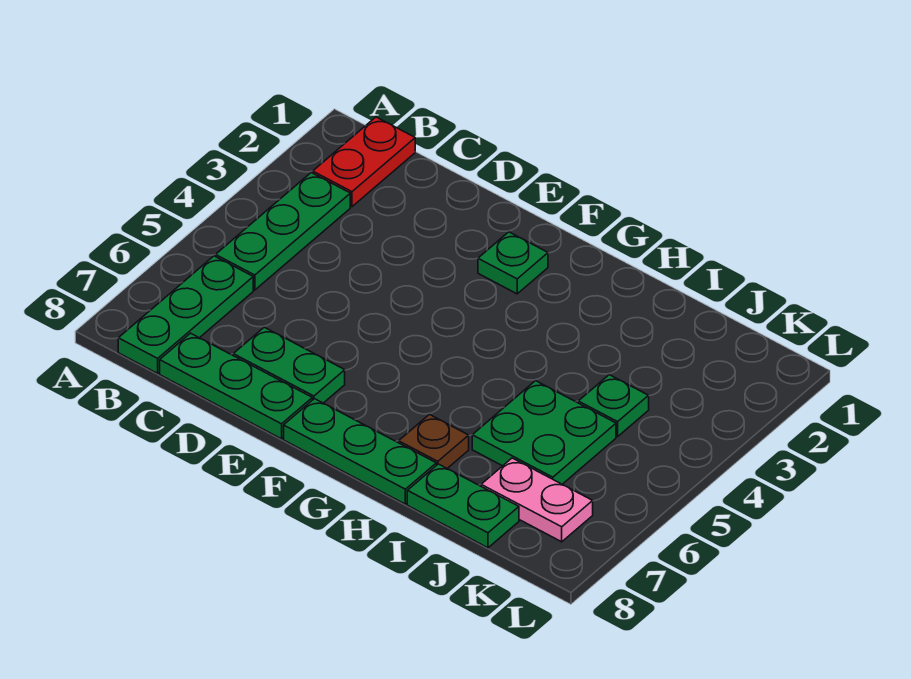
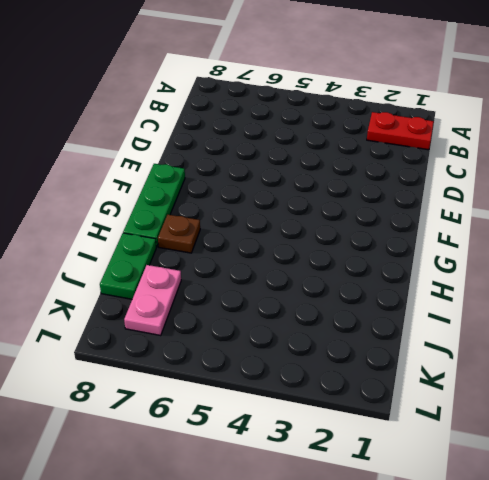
none -> green plate B3:B5 level 1
none -> green plate B6:B8 level 1
none -> green plate C8:E8 level 1

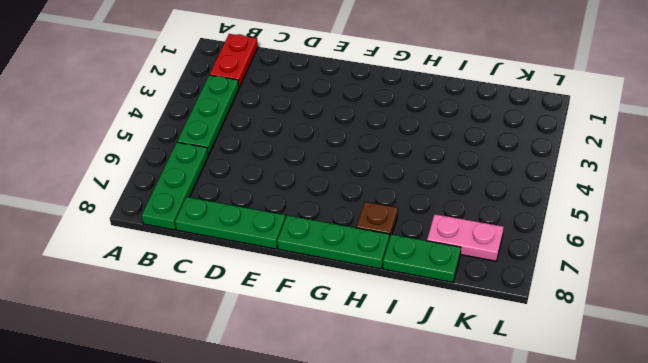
none -> green plate D7:E7 level 1
none -> green plate F2 level 1
none -> green plate I5:J6 level 1

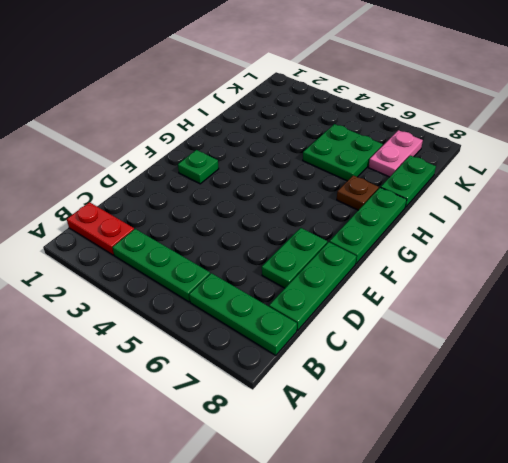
none -> green plate J4 level 1

